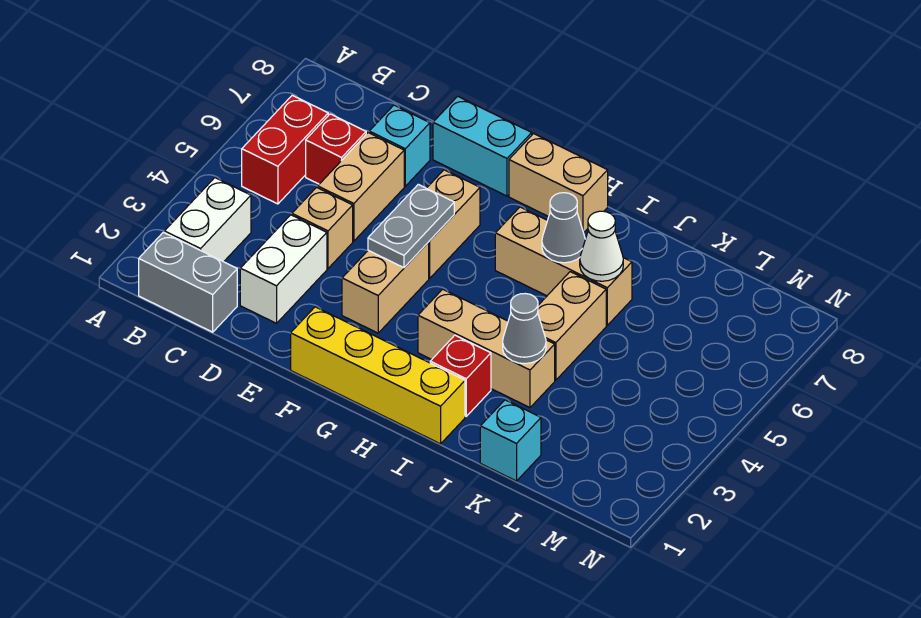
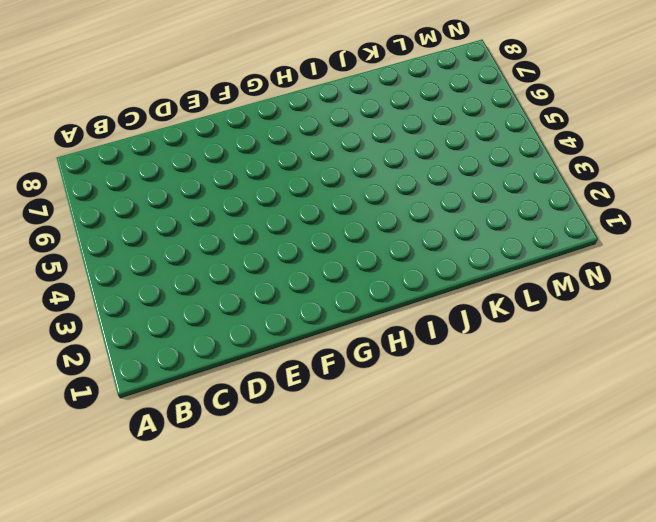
none -> grey brick B1:C1 level 1
none -> white brick B2:B3 level 1
none -> red brick B5:B6 level 1

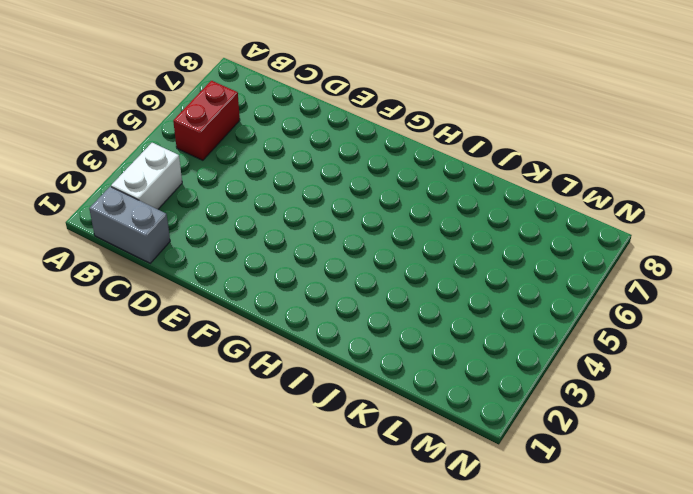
none -> red brick C6 level 1
none -> white brick D2:D3 level 1
none -> tan brick D4 level 1

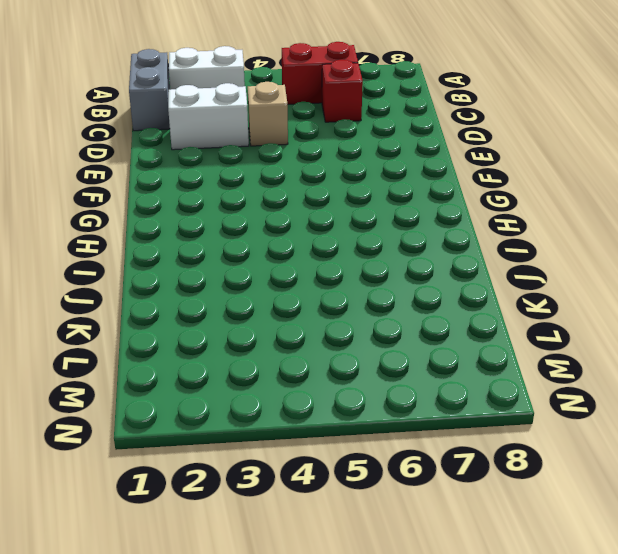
none -> tan brick D5:D6 level 1
none -> cyan brick D7 level 1
none -> cyan brick E8:F8 level 1

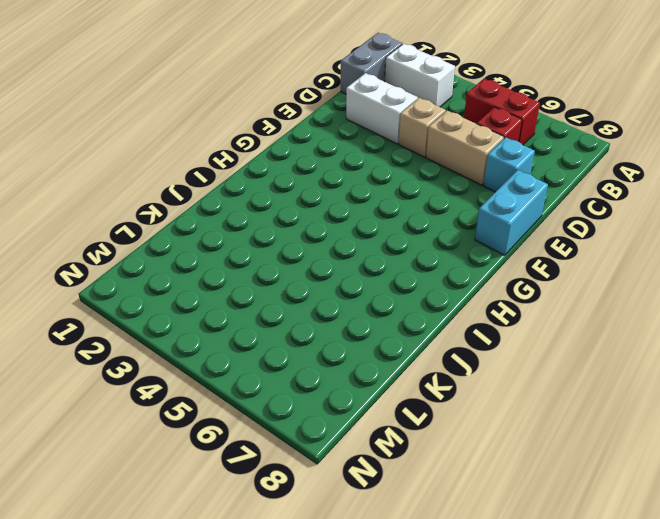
none -> yellow brick F1:I1 level 1
none -> tan brick F3:F4 level 1
none -> tan brick F5:F6 level 1

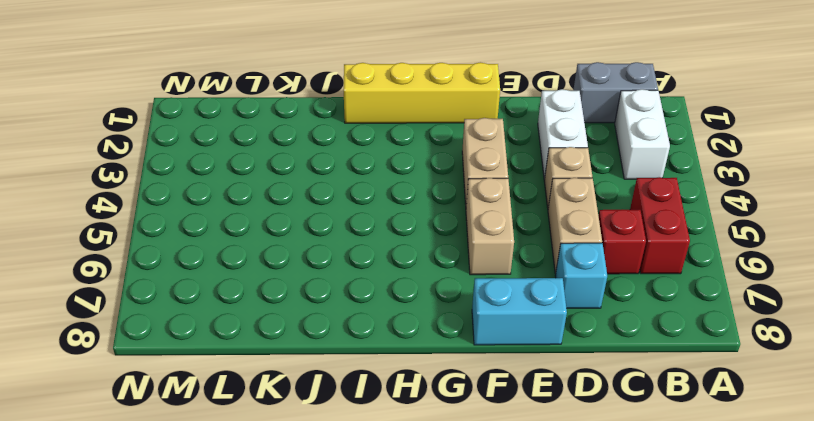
none -> tan brick G8:H8 level 1
none -> tan brick H3:J3 level 1
none -> tan brick H6:J6 level 1

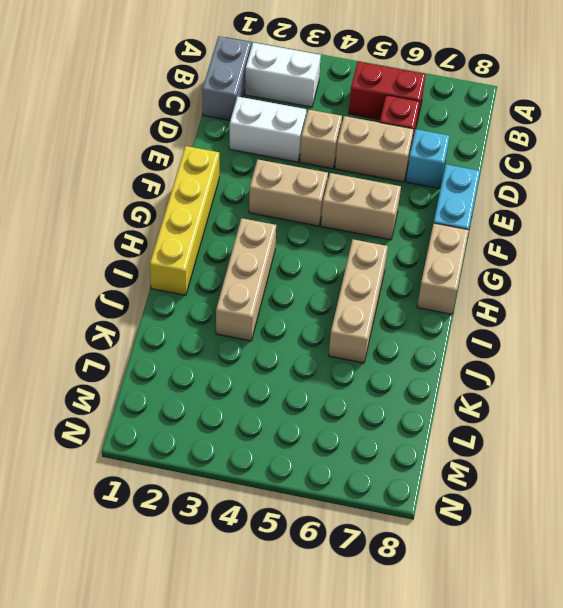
none -> red brick I2 level 1
none -> tan brick J4:J5 level 1
none -> cyan brick K1 level 1

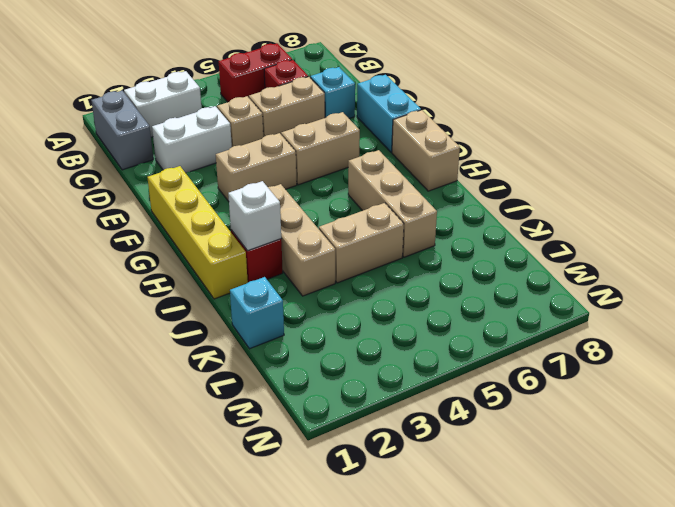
white brick I2 level 2 -> none
none -> grey plate F4:F5 level 2
none -> grey cone I6 level 2
none -> grey cone J3 level 2

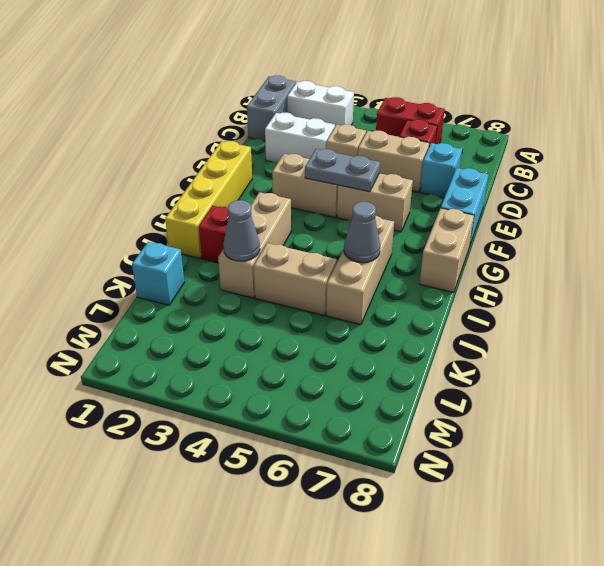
none -> white cone J6 level 2

